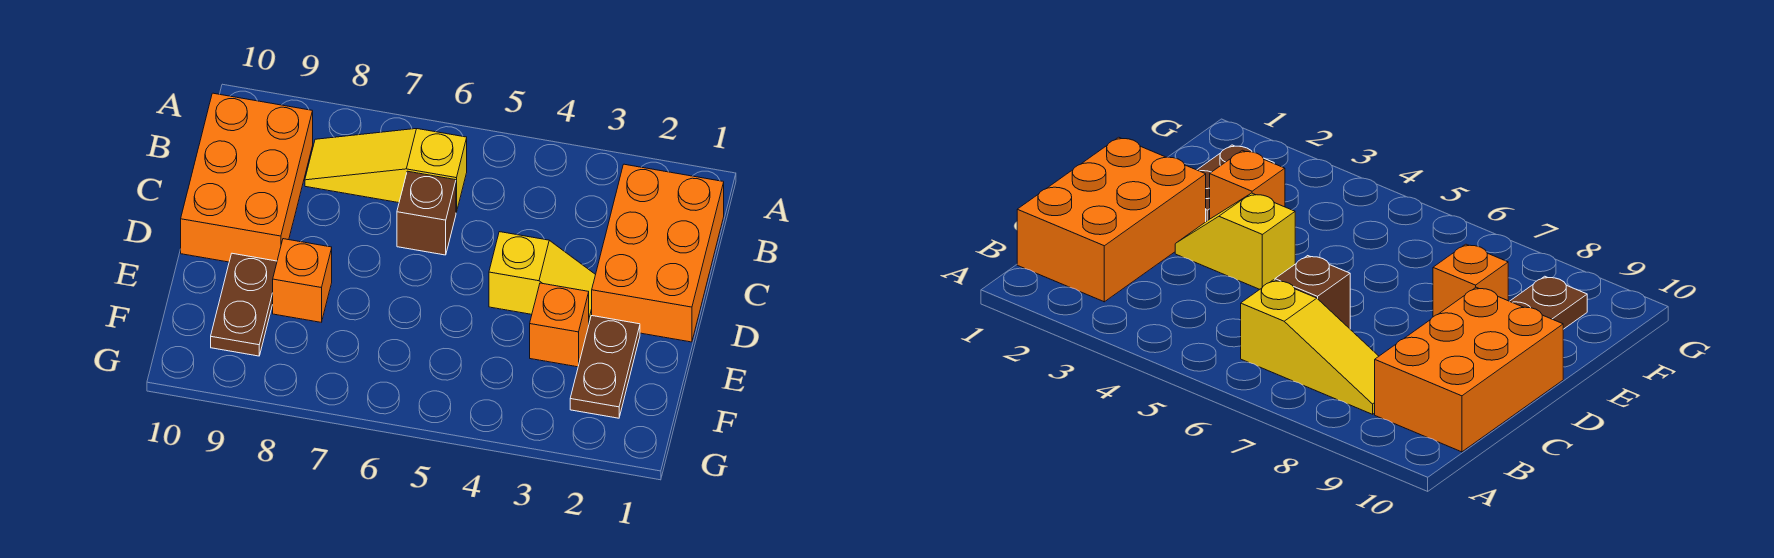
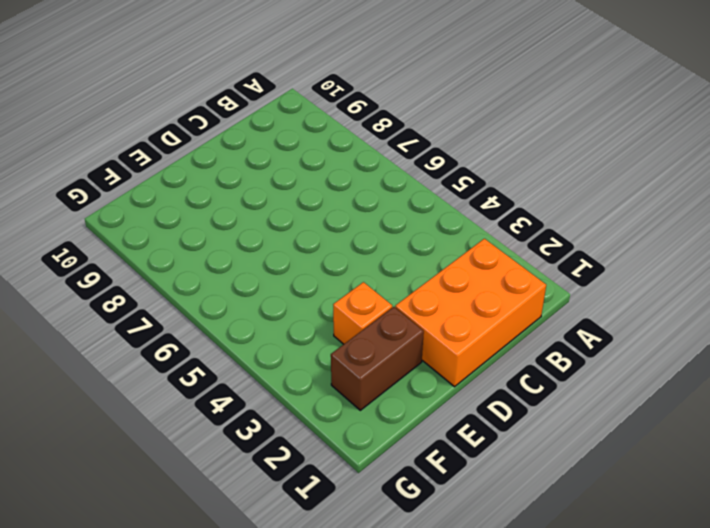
brown brick E2:F2 level 1 -> brown plate E2:F2 level 1
none -> yellow slope B6:B8 level 1 top 6
none -> orange brick B9:D10 level 1

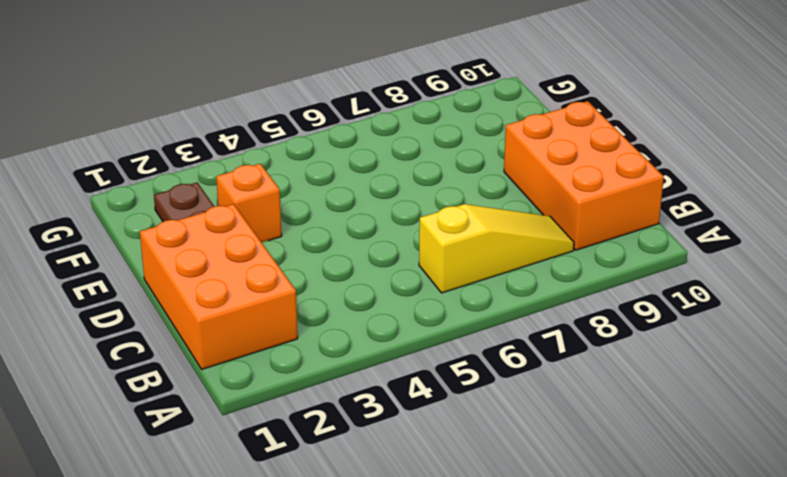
none -> brown brick C6 level 1
none -> yellow slope D3:D4 level 1 top 4

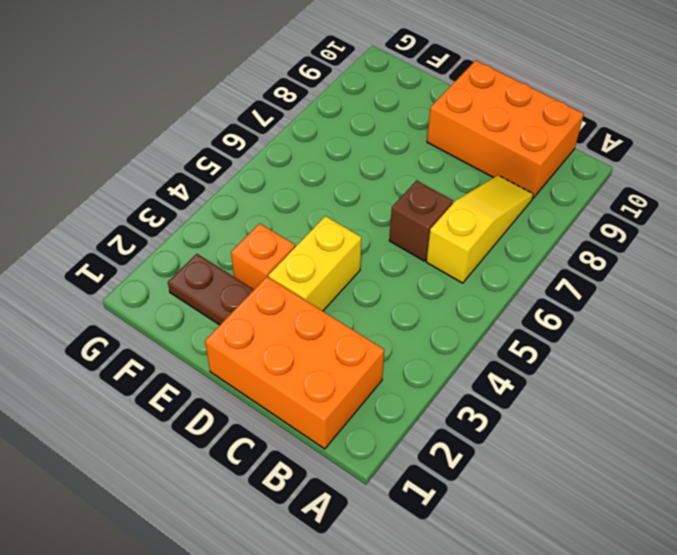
yellow brick D3:D4 level 1 -> yellow slope D3:D4 level 1 top 4
none -> orange brick E8 level 1
none -> brown plate E9:F9 level 1

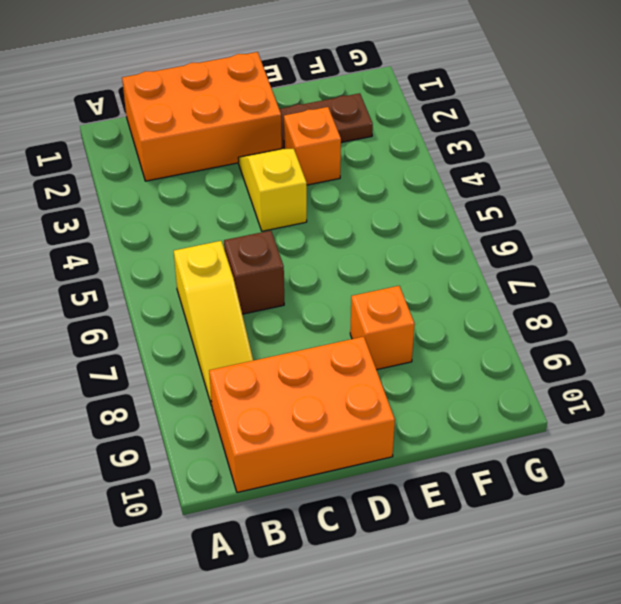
none -> brown plate E9:F9 level 1

